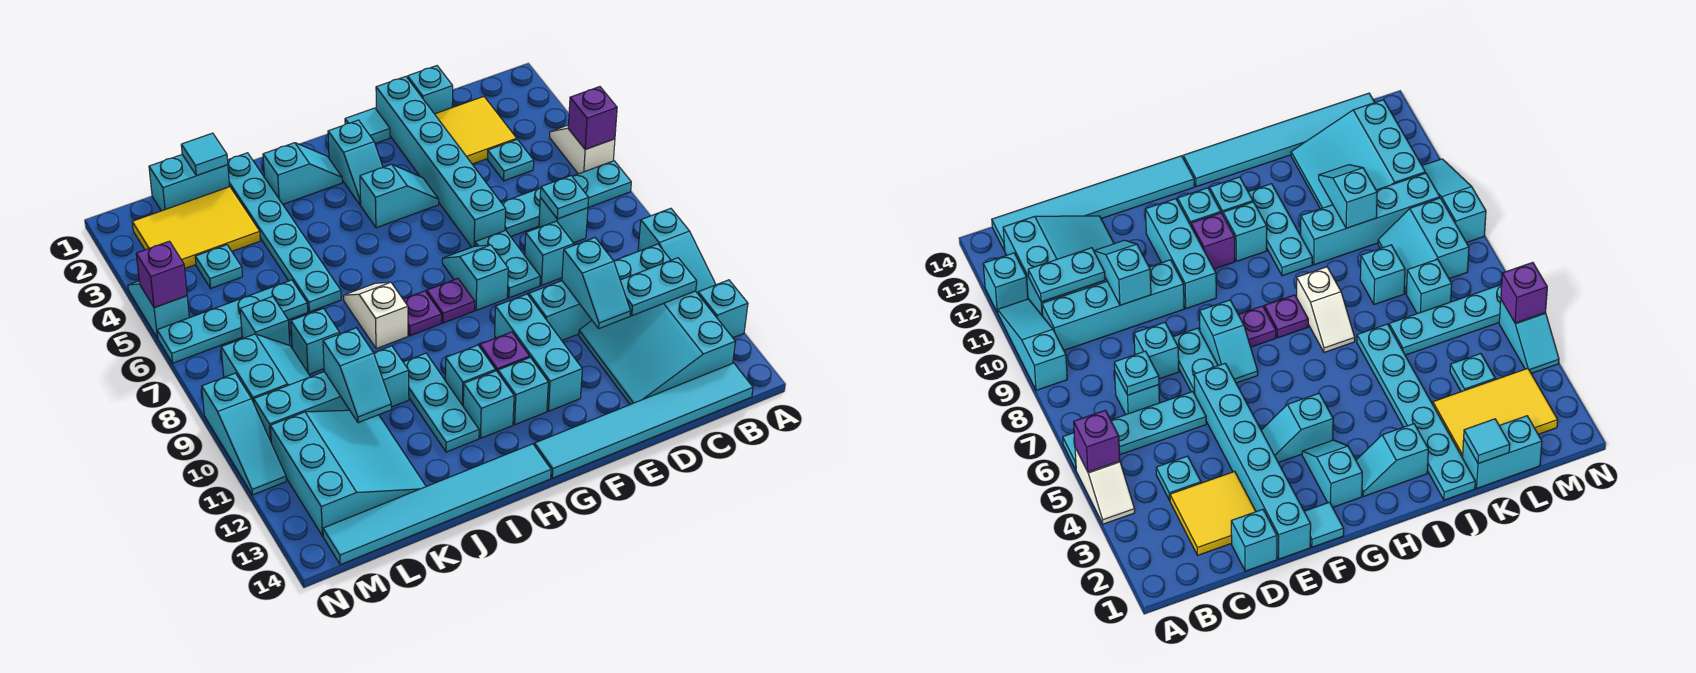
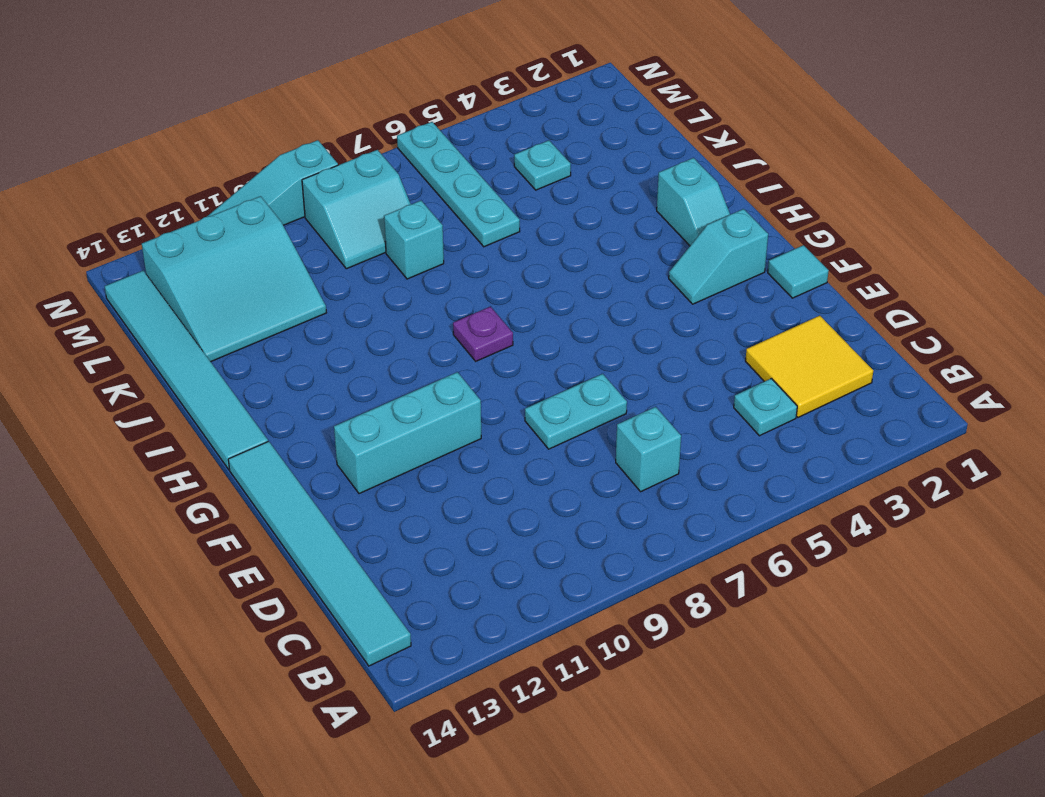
none -> white slope A4:A5 level 1 top 5
none -> cyan plate A6:D6 level 1
none -> cyan slope A9:A11 level 1 top 9
none -> cyan brick A12 level 1

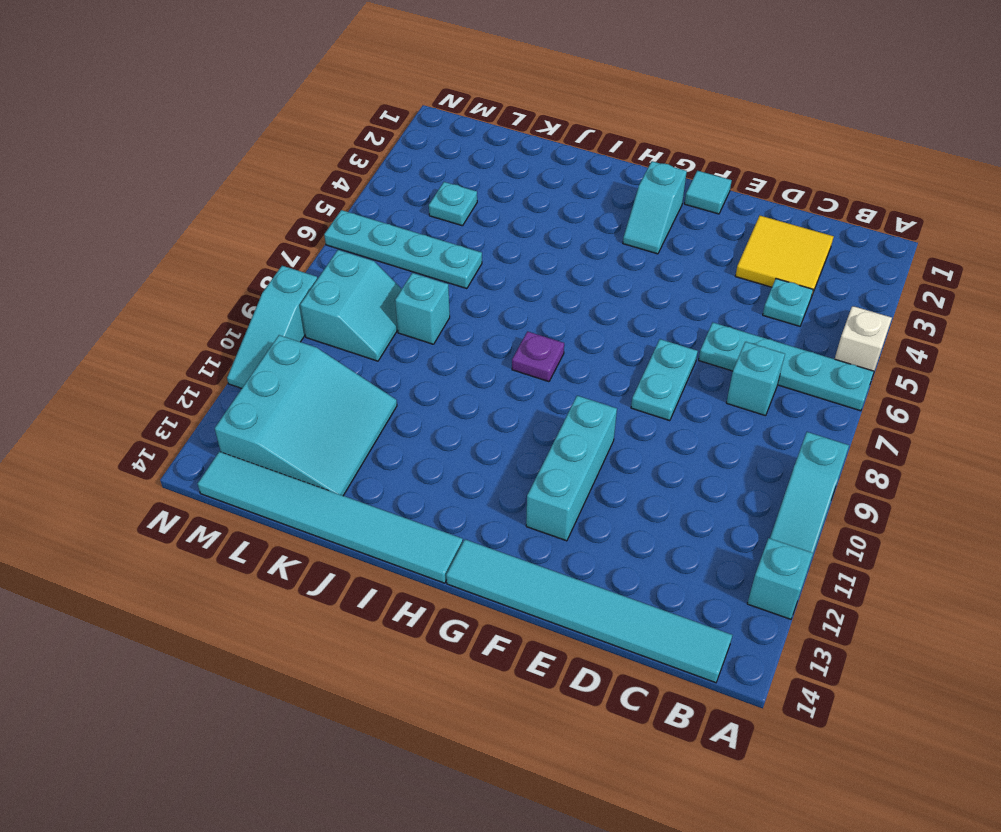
none -> cyan brick B10:E10 level 1
none -> cyan slope B11:D13 level 1 top B
none -> cyan brick D1 level 1
none -> cyan brick D8 level 1

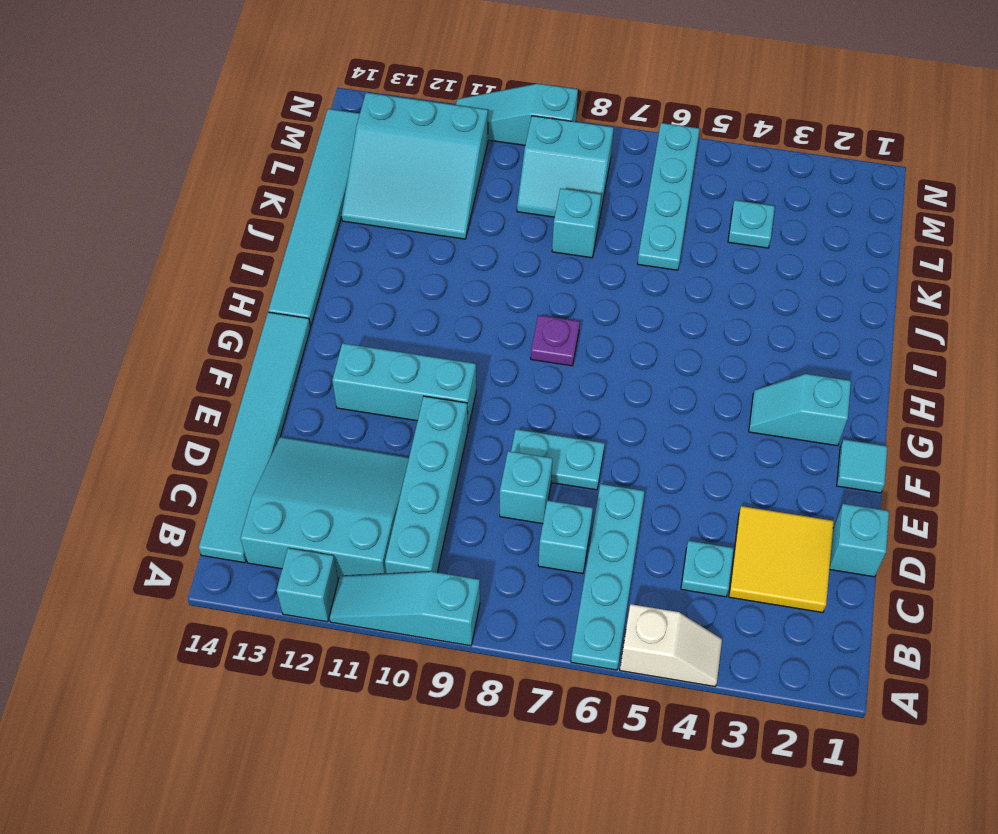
none -> cyan brick E1:E6 level 1
none -> cyan slope F4:G4 level 1 top G
none -> cyan slope F7:F8 level 1 top 8
none -> purple plate G8 level 1

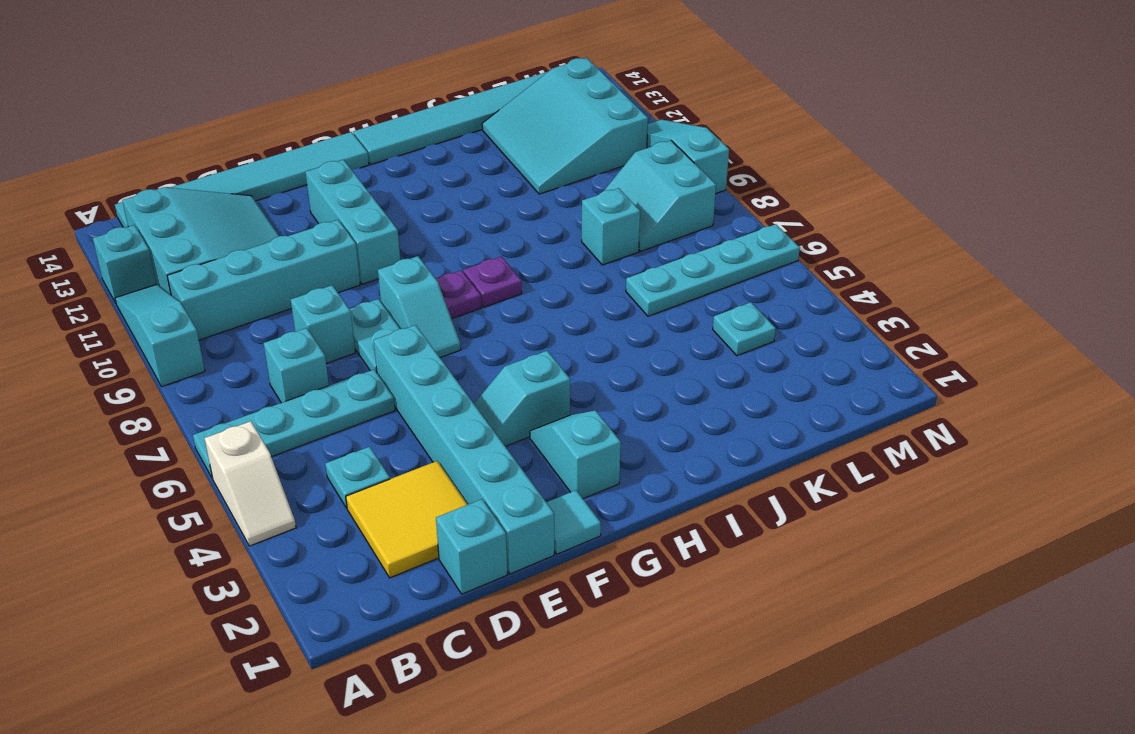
none -> purple brick G11 level 1
none -> cyan brick G12 level 1
none -> cyan slope H2:I2 level 1 top I
none -> cyan brick H11 level 1

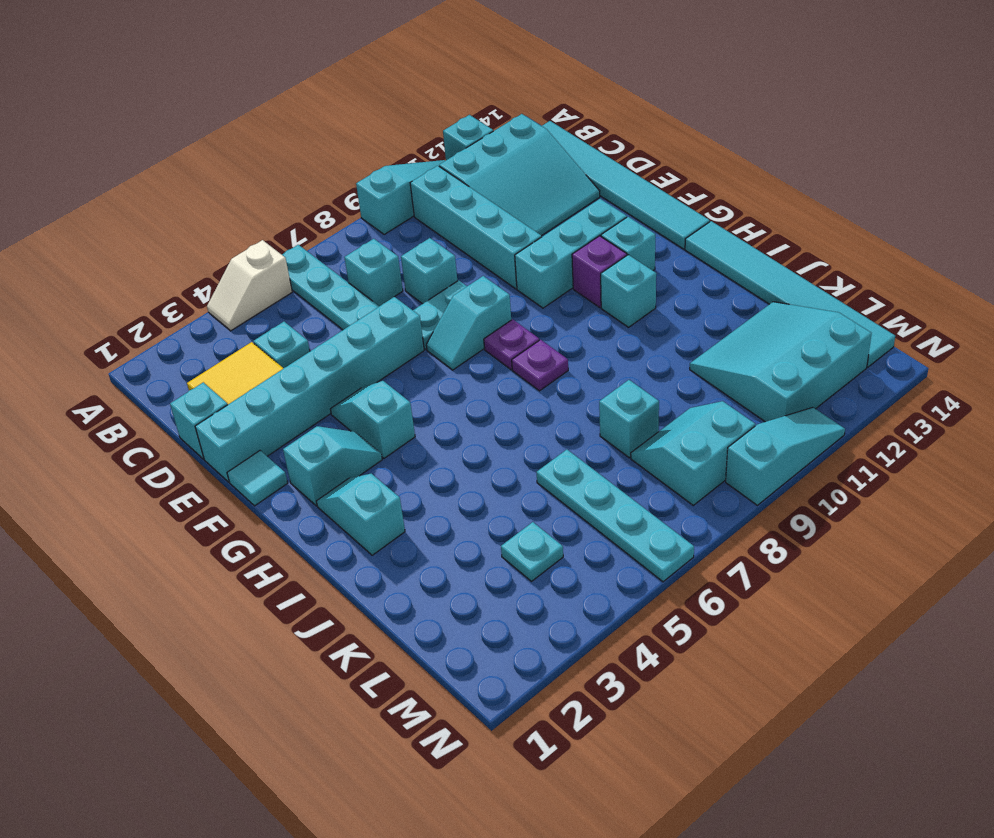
none -> cyan brick H12 level 1
none -> white slope I7:I8 level 1 top 8
none -> cyan plate I10:I12 level 1
none -> cyan plate J1:J6 level 1

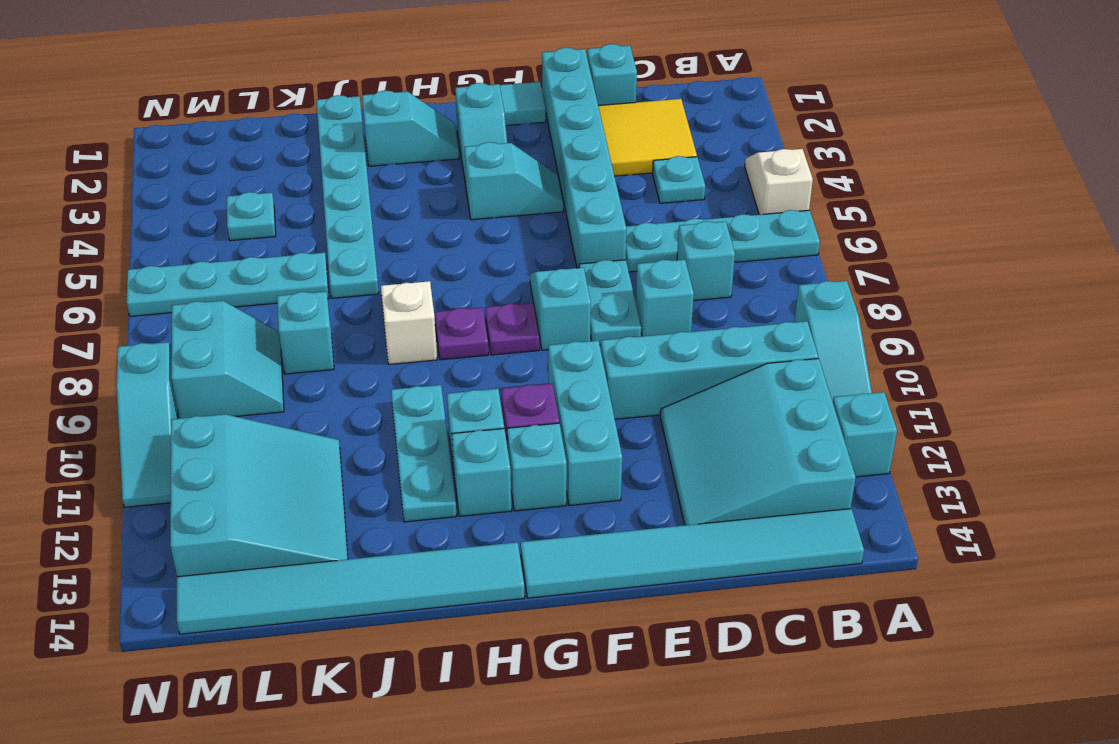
none -> cyan brick J10:M10 level 1
none -> cyan brick K1:L1 level 1
none -> yellow tile K2:M3 level 1
none -> cyan brick L7 level 1

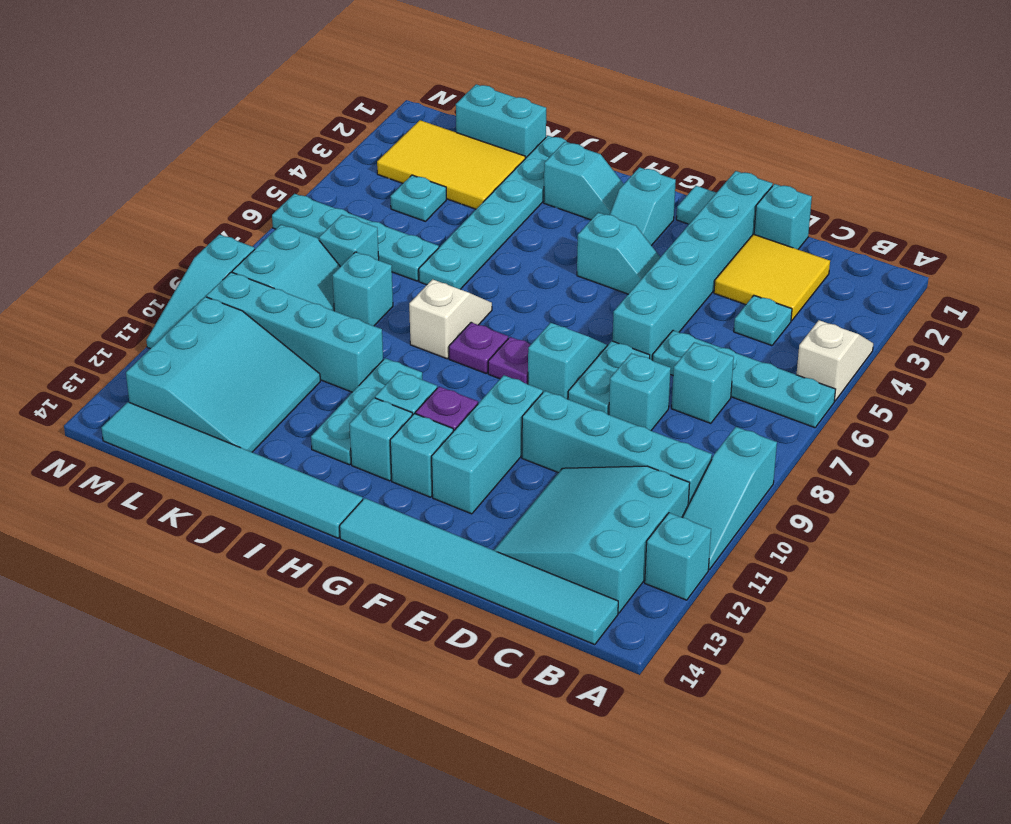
none -> cyan slope N4:N5 level 1 top 5
none -> purple brick A5 level 2
none -> cyan plate B11:C11 level 2
none -> cyan plate C7 level 2

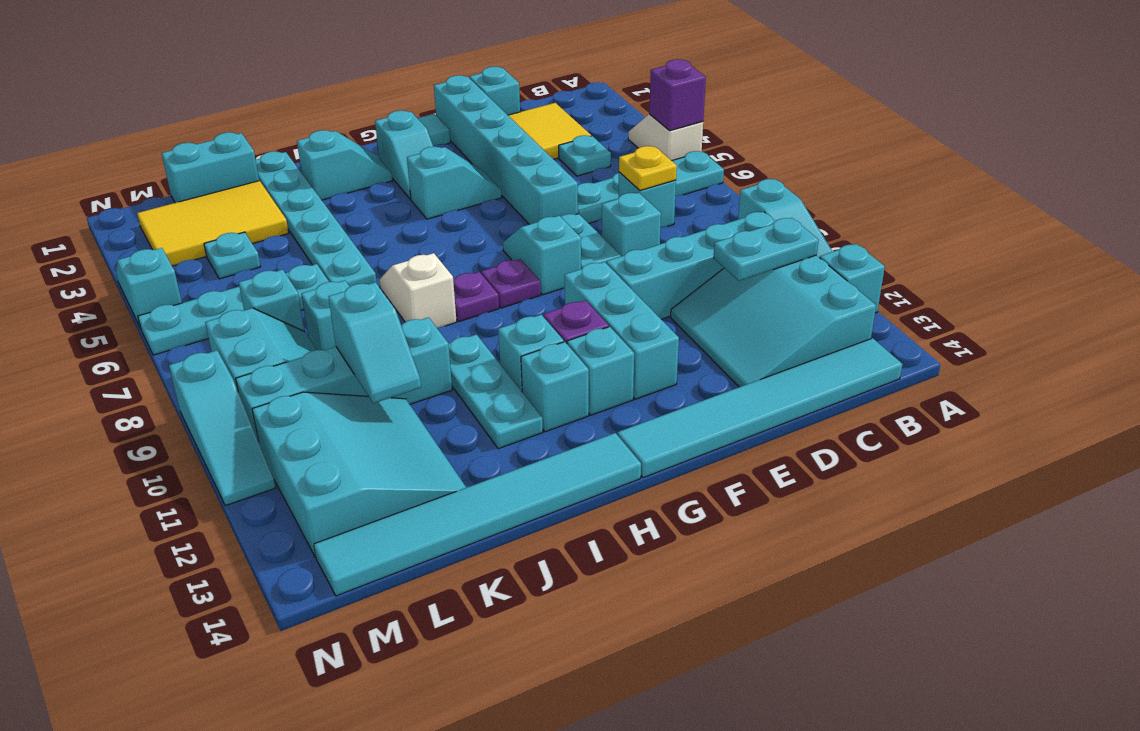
yellow plate C7 level 2 -> cyan plate C7 level 2
none -> cyan slope D10:D11 level 2 top 10
none -> cyan tile K1 level 2
none -> purple brick N5 level 2

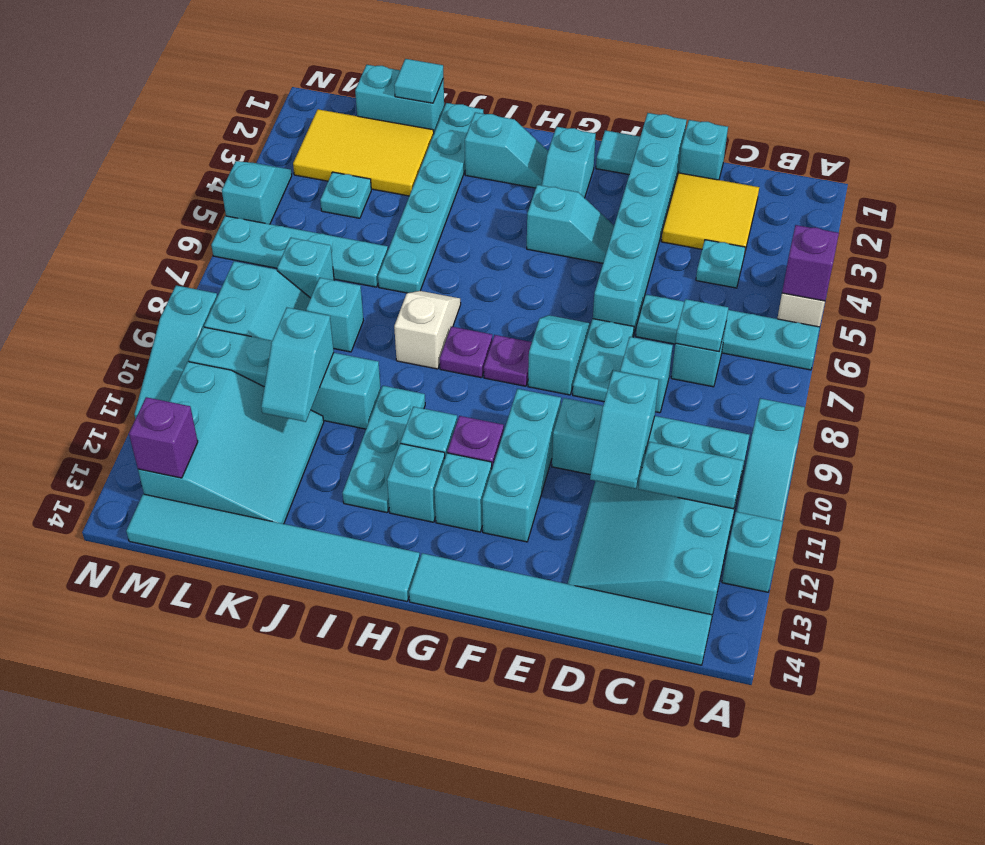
purple brick M13 level 2 -> purple brick N5 level 2

